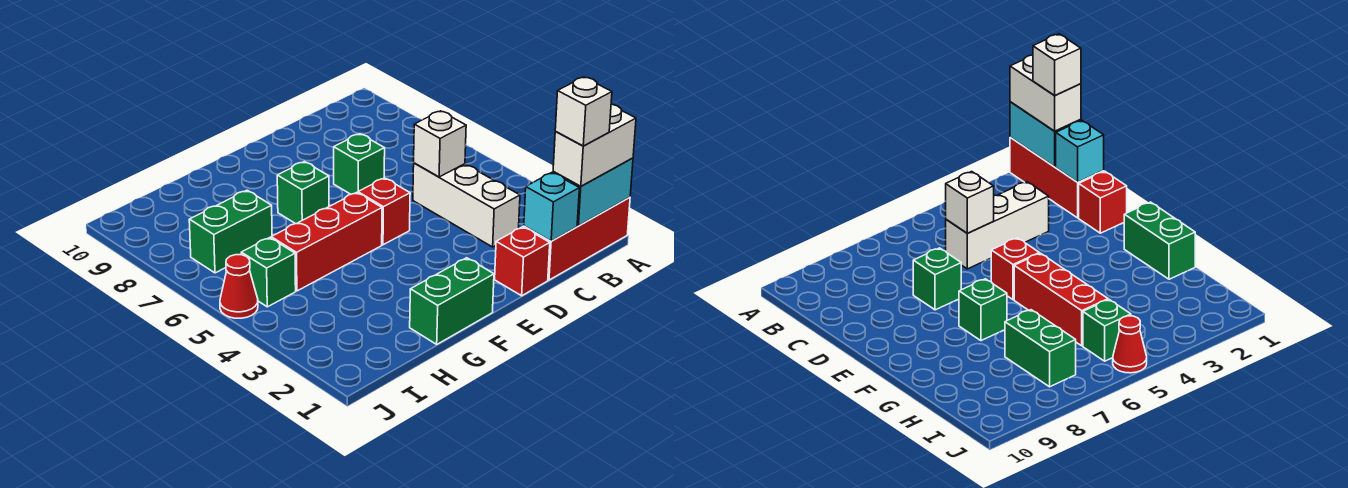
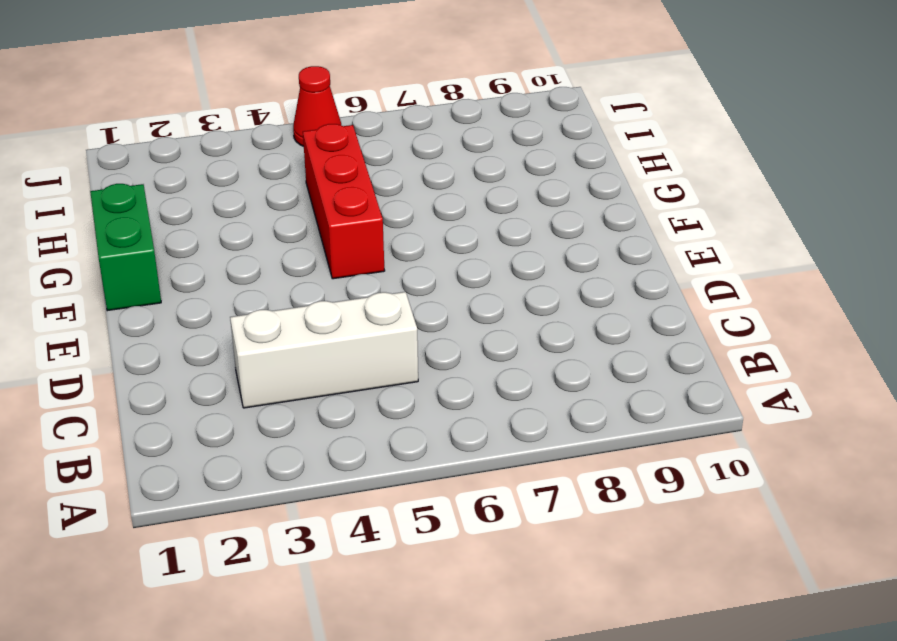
none -> red brick A1:C1 level 1
none -> red brick D1 level 1
none -> green brick D7 level 1

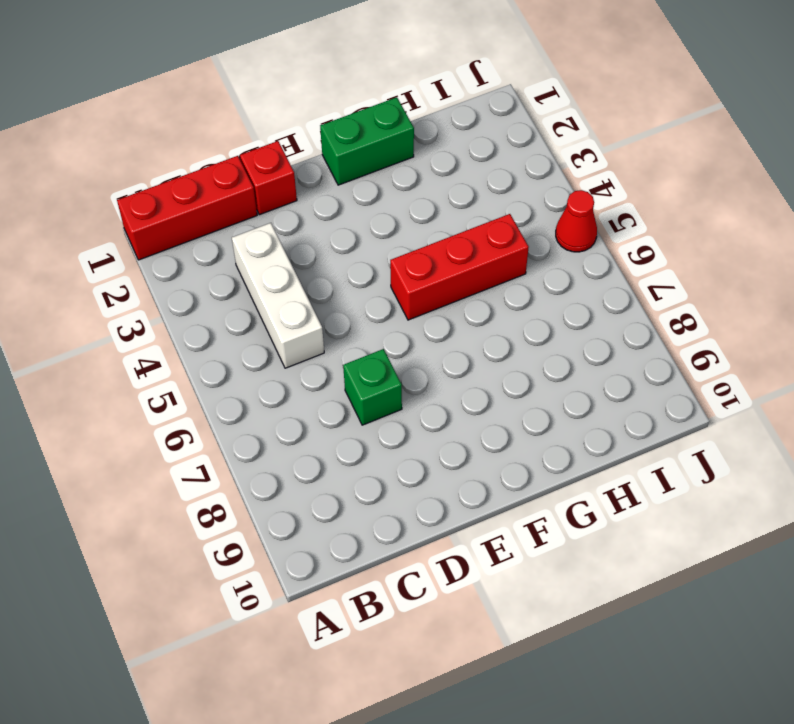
none -> red brick E5 level 1
none -> green brick F7 level 1
none -> green brick H7:I7 level 1

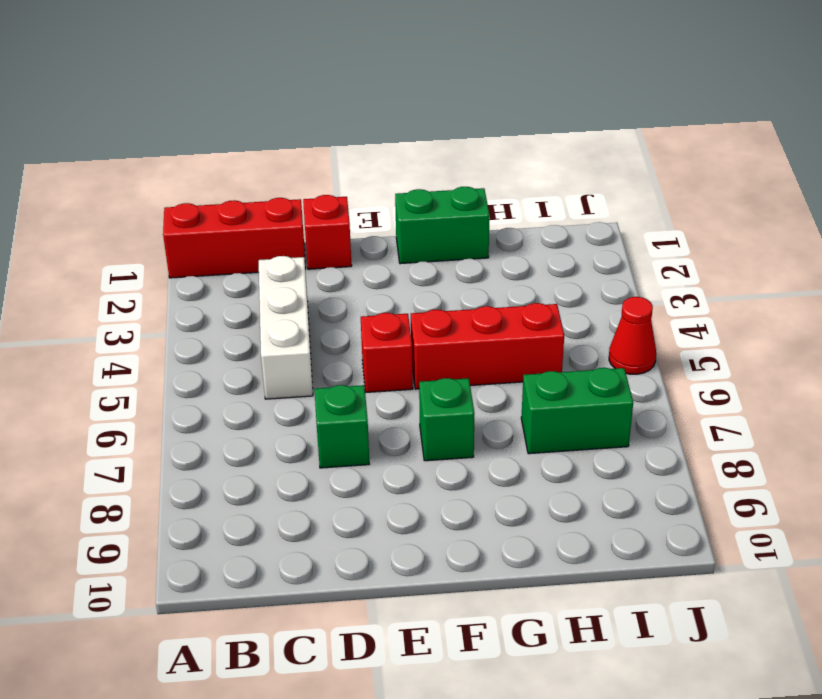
none -> green brick I5 level 1
none -> cyan brick A1:B1 level 2
none -> cyan brick C1 level 2

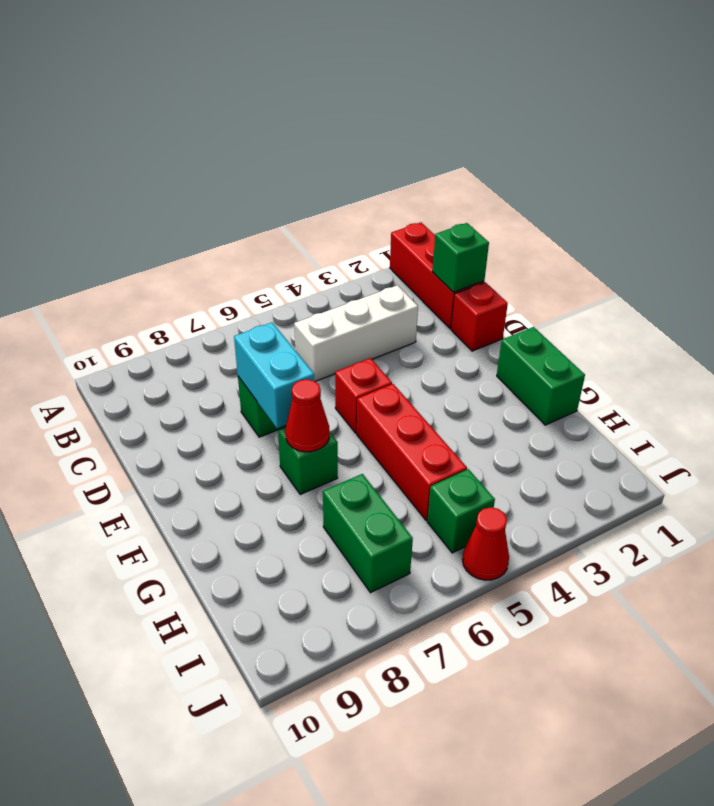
green brick C1 level 2 -> cyan brick C1 level 2
cyan brick D7:E7 level 2 -> cyan brick A1:B1 level 2
red cone F7 level 2 -> none
none -> white brick C5 level 2
none -> white brick A1:B1 level 3
none -> white brick B1 level 4

